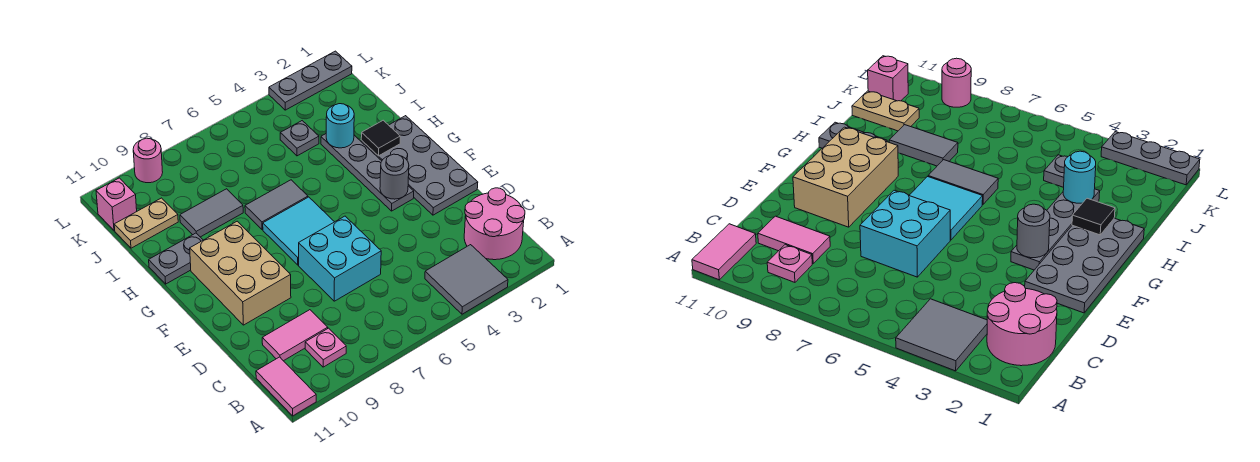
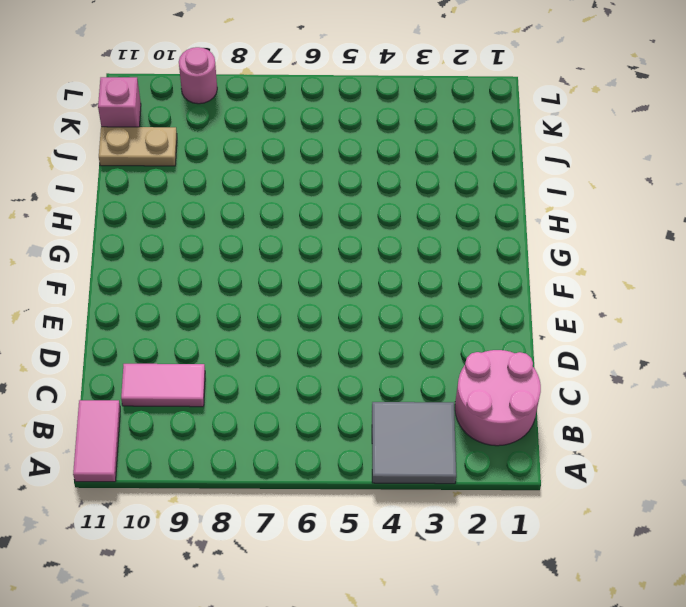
none -> pink plate B9 level 1
none -> cyan brick D6:E7 level 1
none -> grey plate E1:H2 level 1

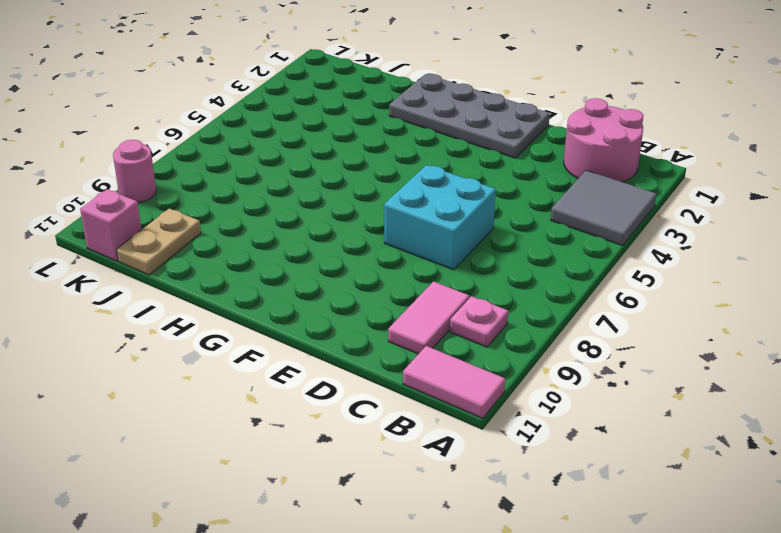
none -> tan brick E9:G10 level 1
none -> grey plate F3:I3 level 1
none -> cyan tile F6:G7 level 1

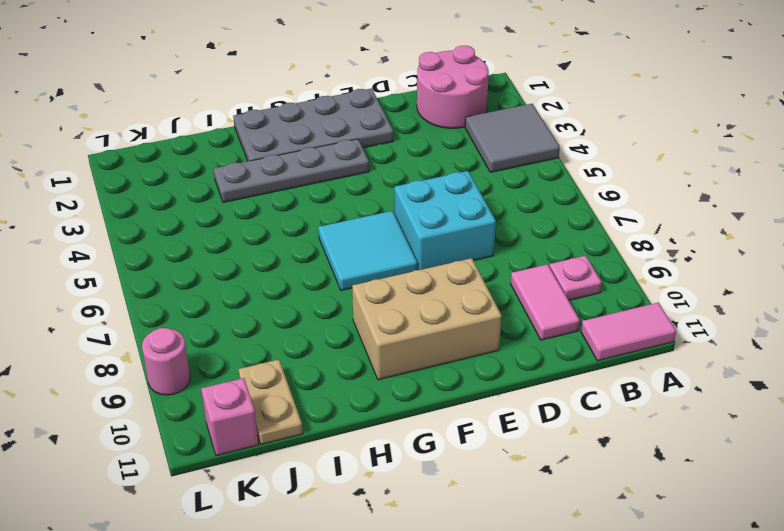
none -> grey tile H6:H7 level 1
none -> grey plate H10:H11 level 1
none -> grey tile I8:I9 level 1

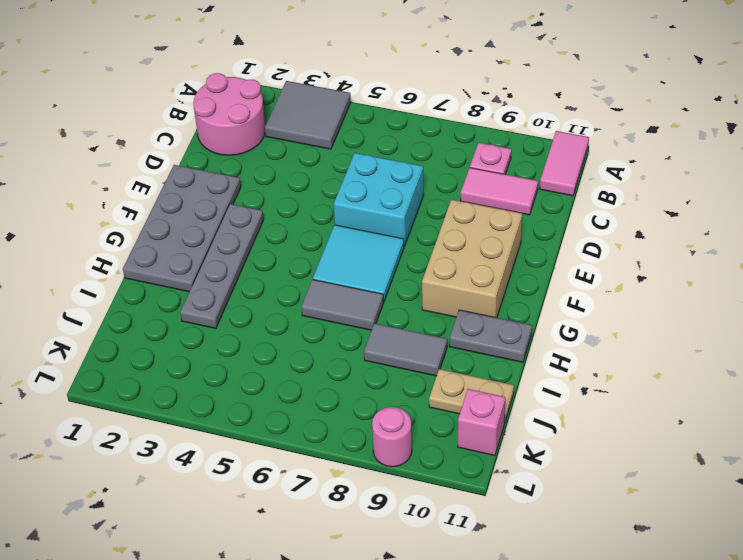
none -> grey plate J4 level 1
none -> grey plate L1:L3 level 1
none -> grey round brick F3 level 2

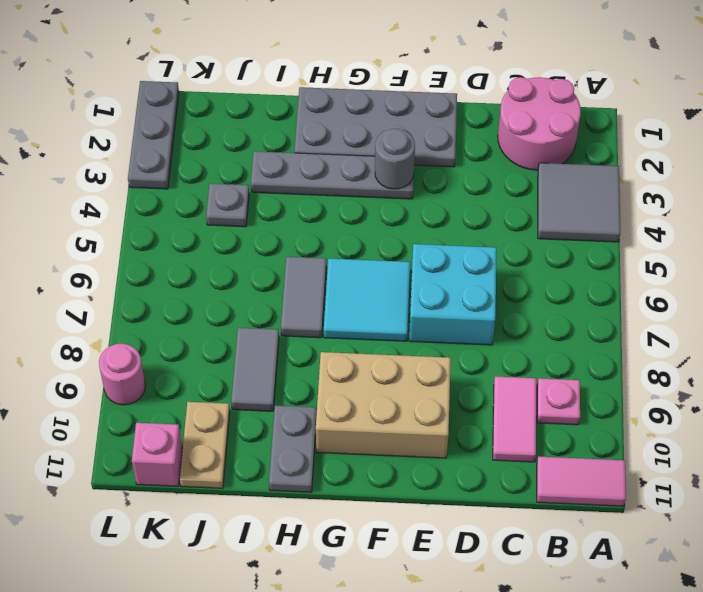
none -> black tile H2 level 2
none -> cyan round brick I3 level 2

